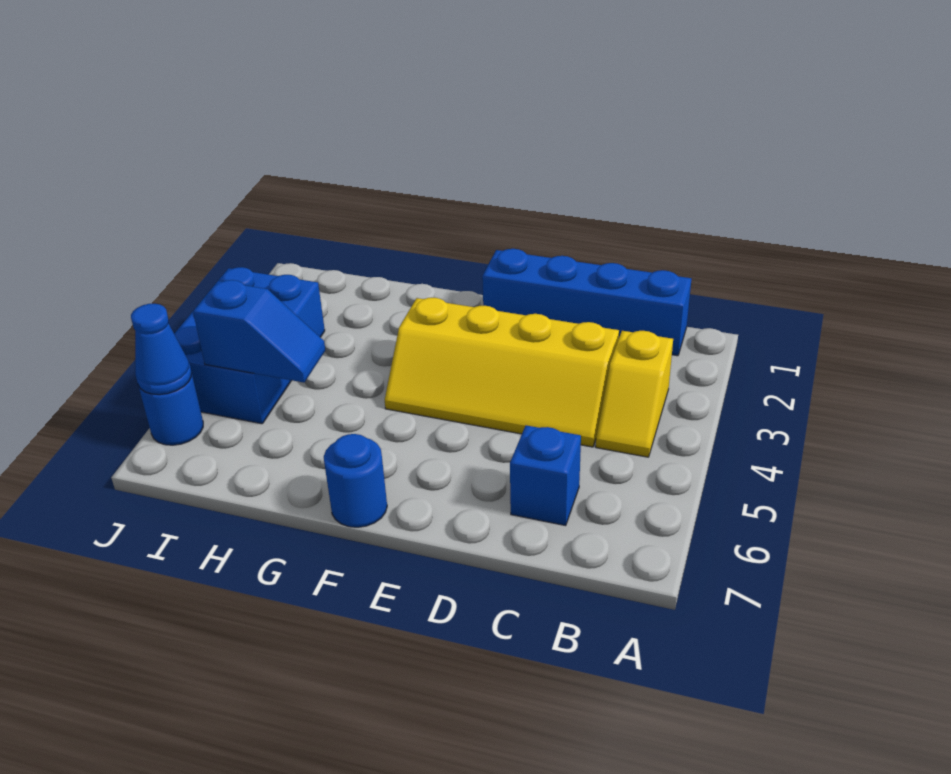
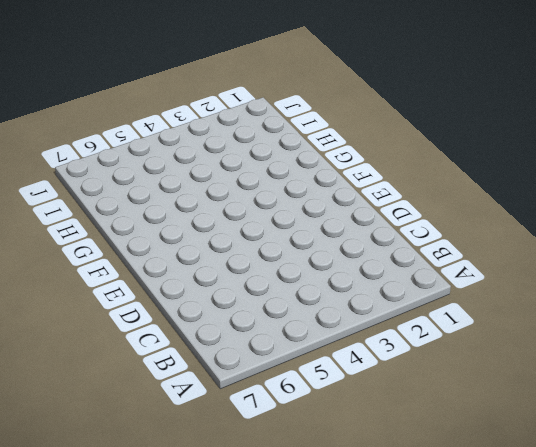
none -> blue brick B1:E1 level 1
none -> yellow slope B3:B4 level 1 top 3

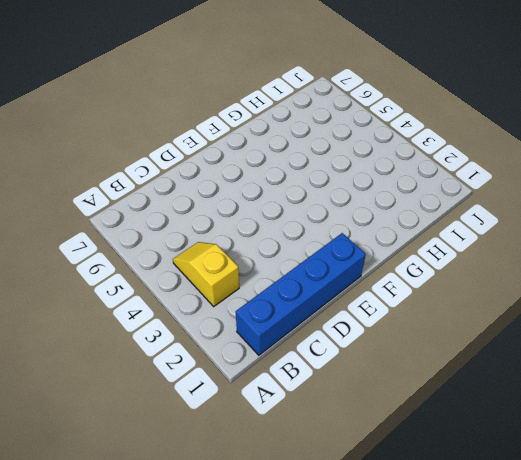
none -> yellow slope C3:F4 level 1 top 3
none -> blue brick C6 level 1

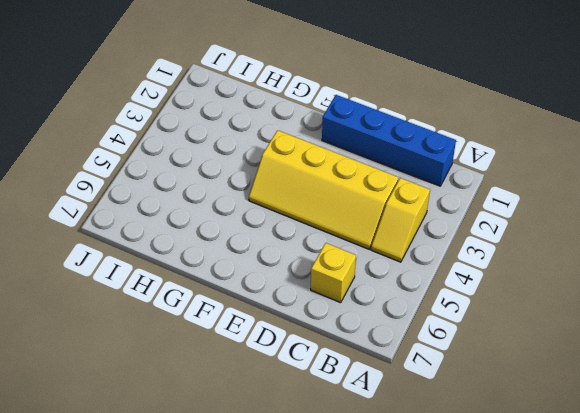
yellow brick C6 level 1 -> blue brick C6 level 1
none -> blue round brick F7 level 1
none -> blue brick I3:J5 level 1

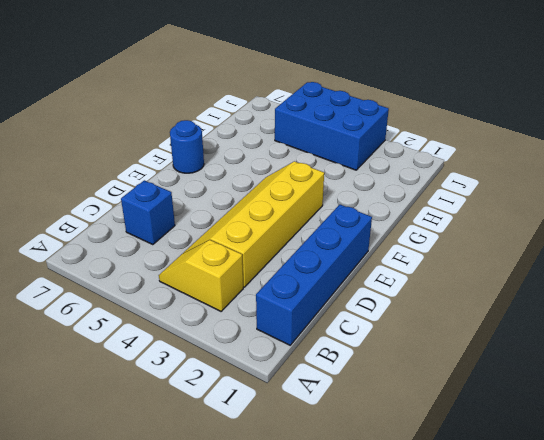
none -> blue round brick J6 level 1
none -> blue slope H5:I5 level 2 top I

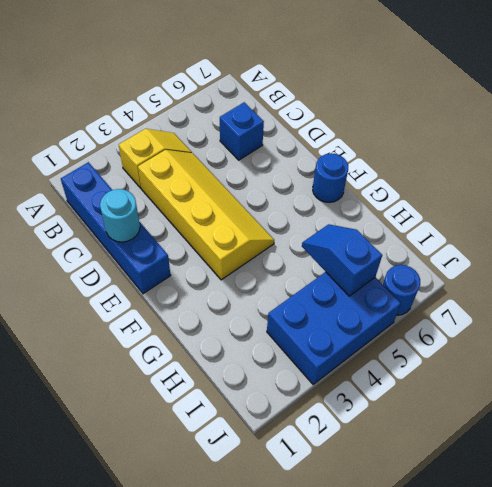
cyan round brick D1 level 2 -> none
none -> blue cone J6 level 2

